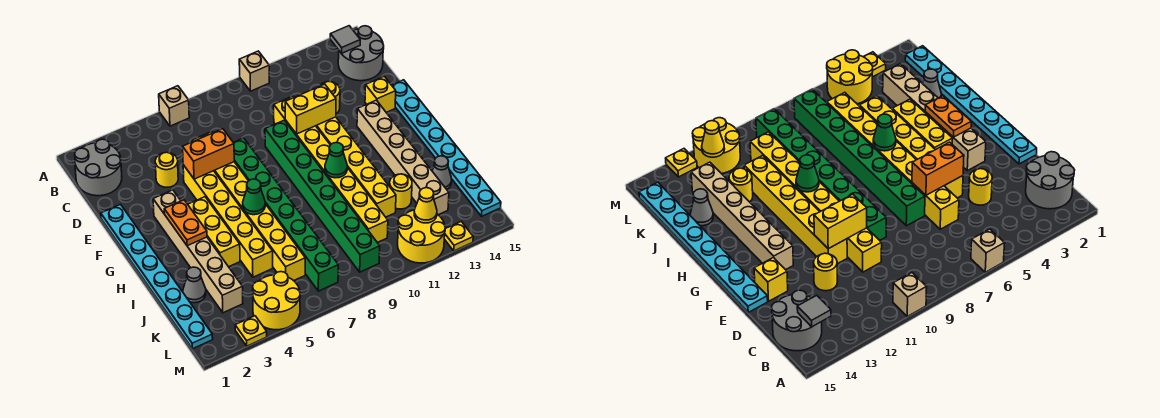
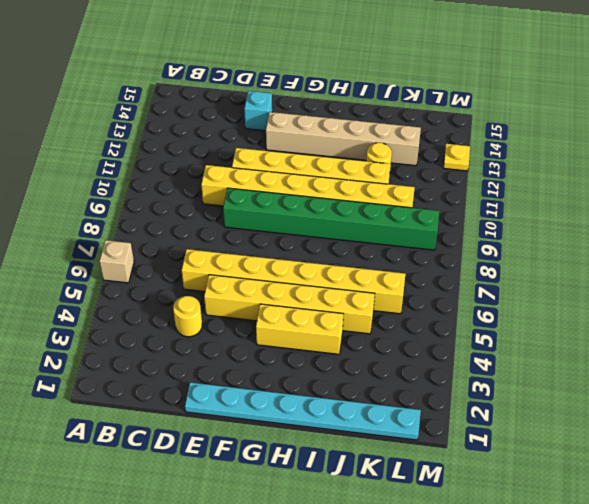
cyan brick E14 level 1 -> yellow brick E14 level 1
none -> tan brick A10 level 1
none -> grey round brick B1:C2 level 1
none -> grey round brick B14:C15 level 1
none -> yellow round brick D12 level 1

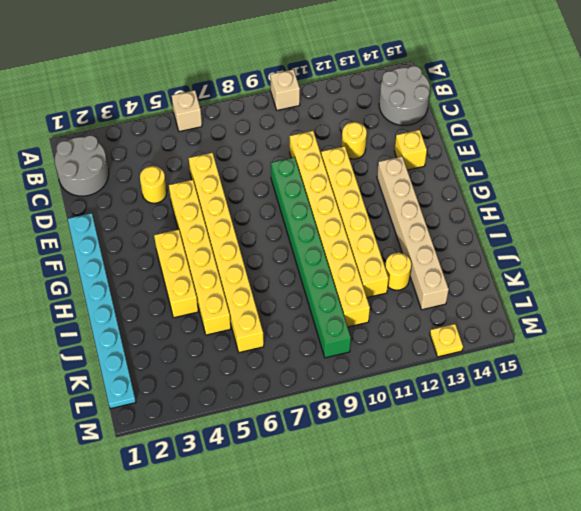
none -> green brick E7:L7 level 1
none -> cyan plate E15:L15 level 1
none -> tan brick F3:K3 level 1
none -> grey cone J2 level 1

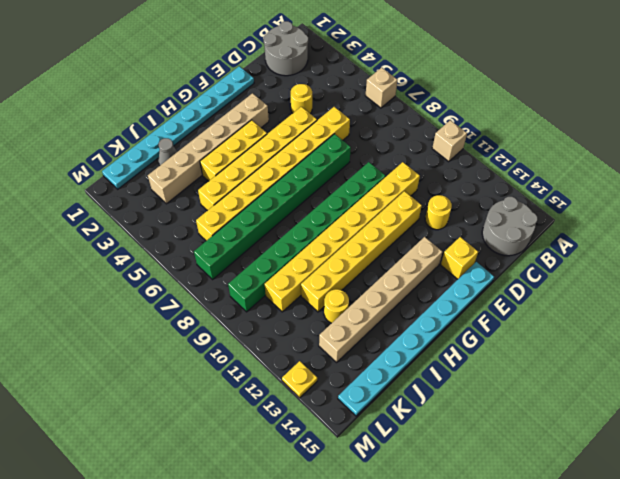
none -> grey cone J14 level 1
none -> yellow round brick L4:M5 level 1
none -> yellow round brick L11:M12 level 1
none -> yellow plate M3 level 1

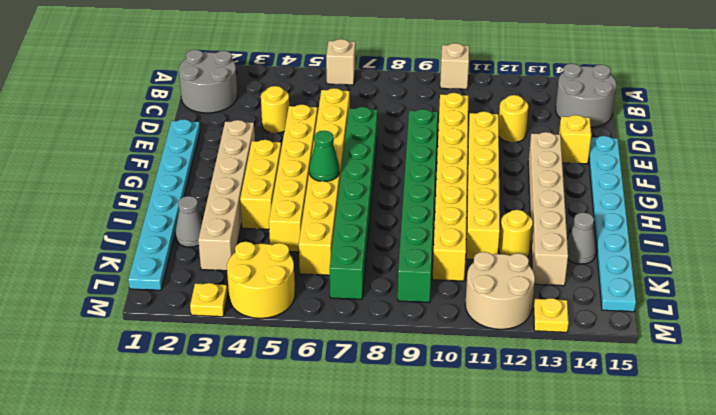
tan round brick L11:M12 level 1 -> yellow round brick L11:M12 level 1
none -> grey tile B14 level 2
none -> orange brick E5:E6 level 2
none -> yellow brick E10:E11 level 2
none -> orange plate G3:H3 level 2

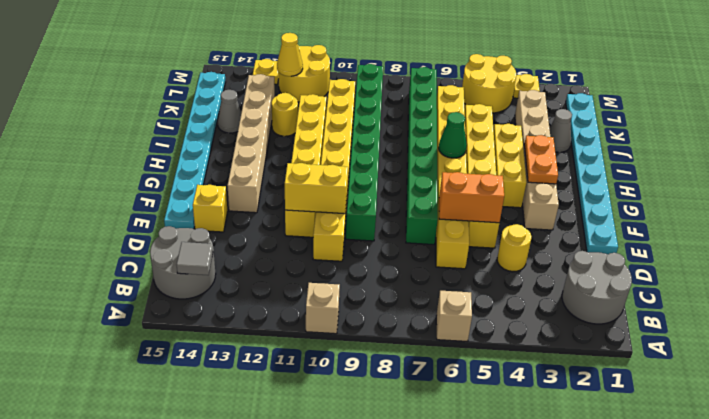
none -> yellow round brick D12 level 1
none -> green cone H10 level 2

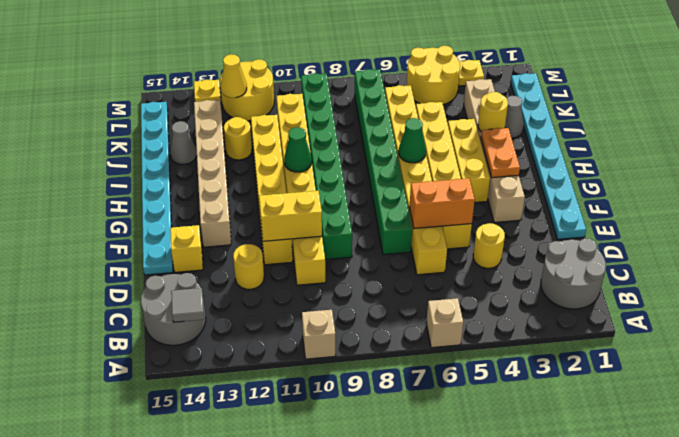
yellow round brick I3 level 2 -> none

